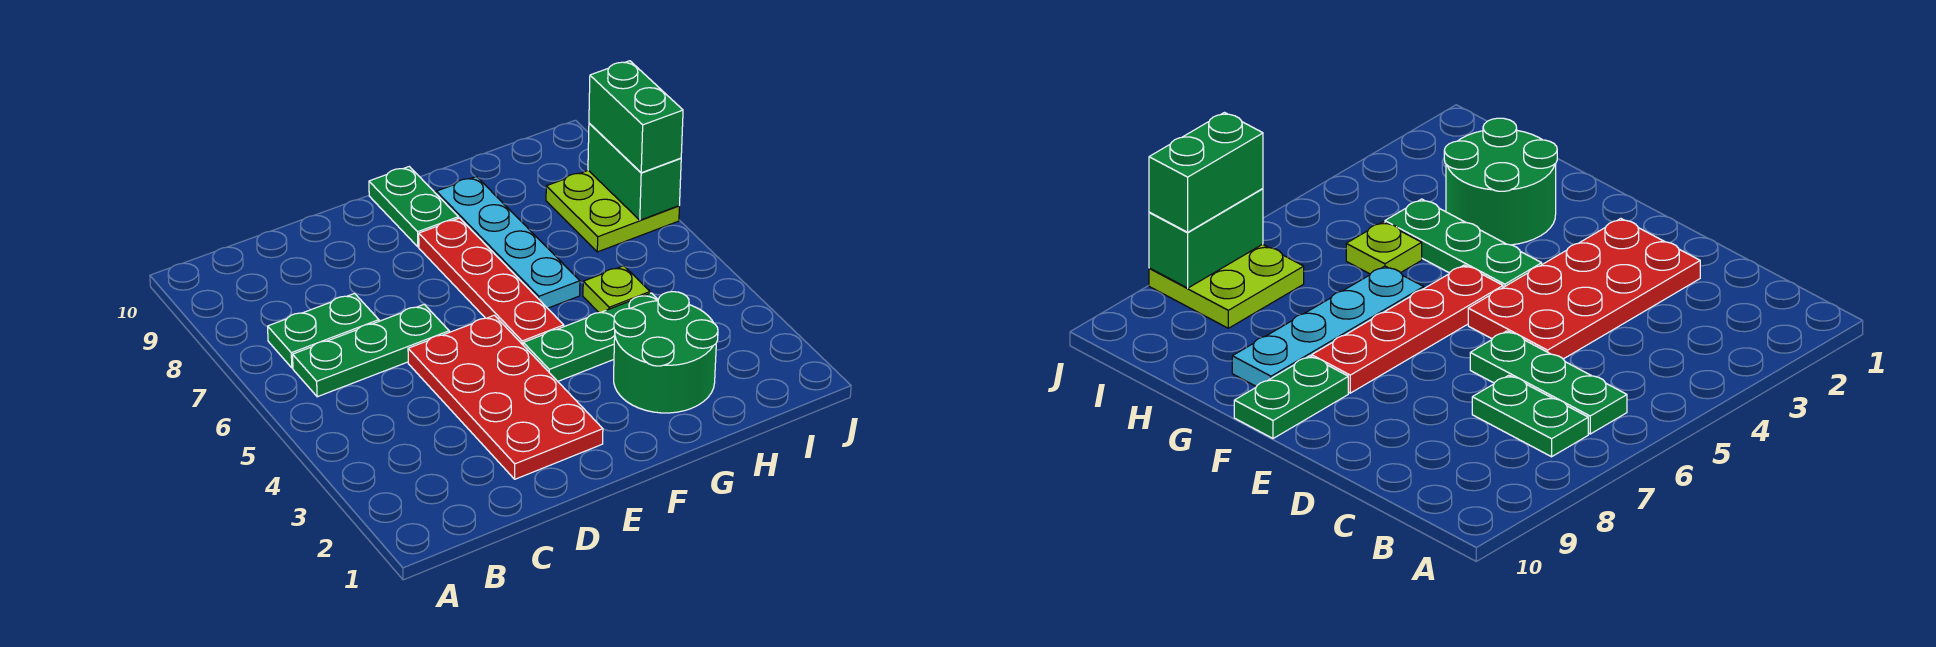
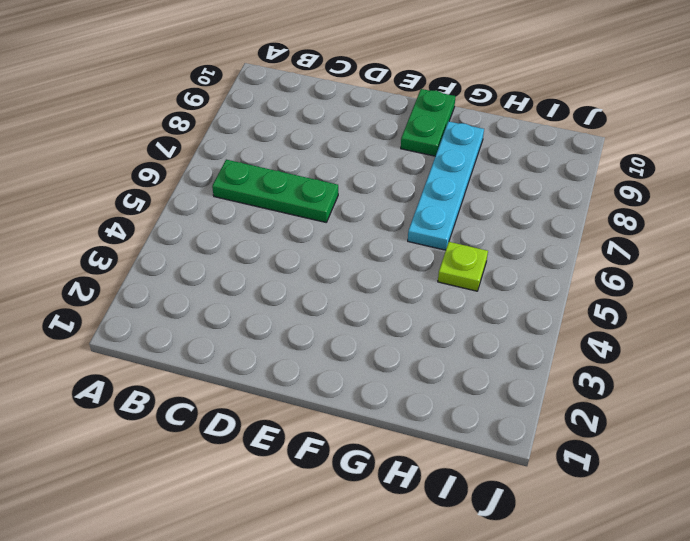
none -> green plate B7:C7 level 1
none -> red plate D2:E5 level 1
none -> green plate F4:H4 level 1

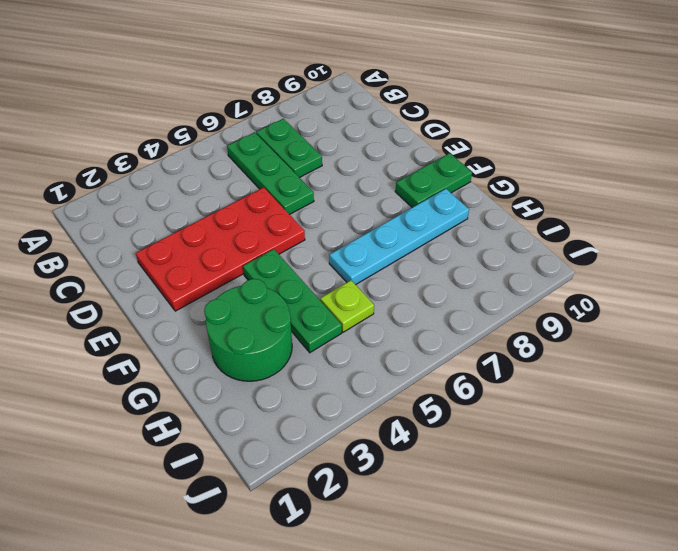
none -> red plate F5:F8 level 1
none -> lime plate I7:J8 level 1
none -> green brick J7:J8 level 2

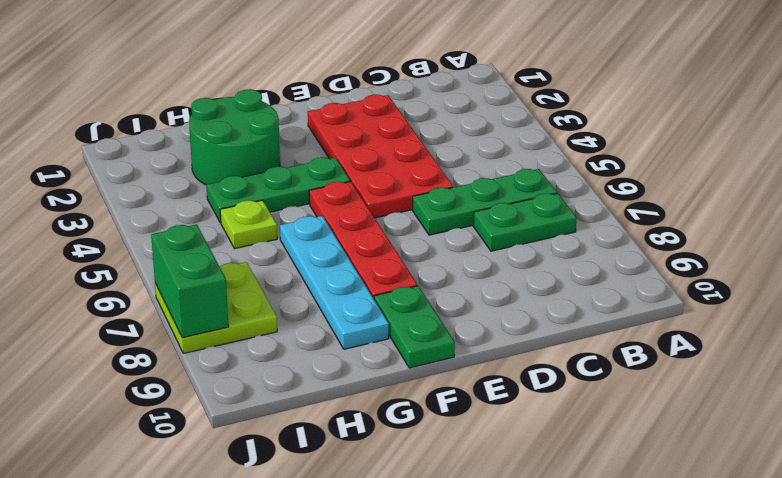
none -> green brick J7:J8 level 3

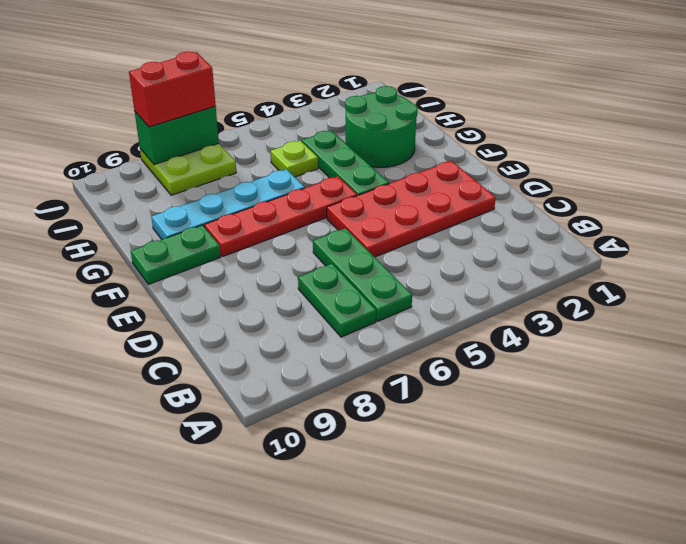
red brick J7:J8 level 3 -> green brick J7:J8 level 3

